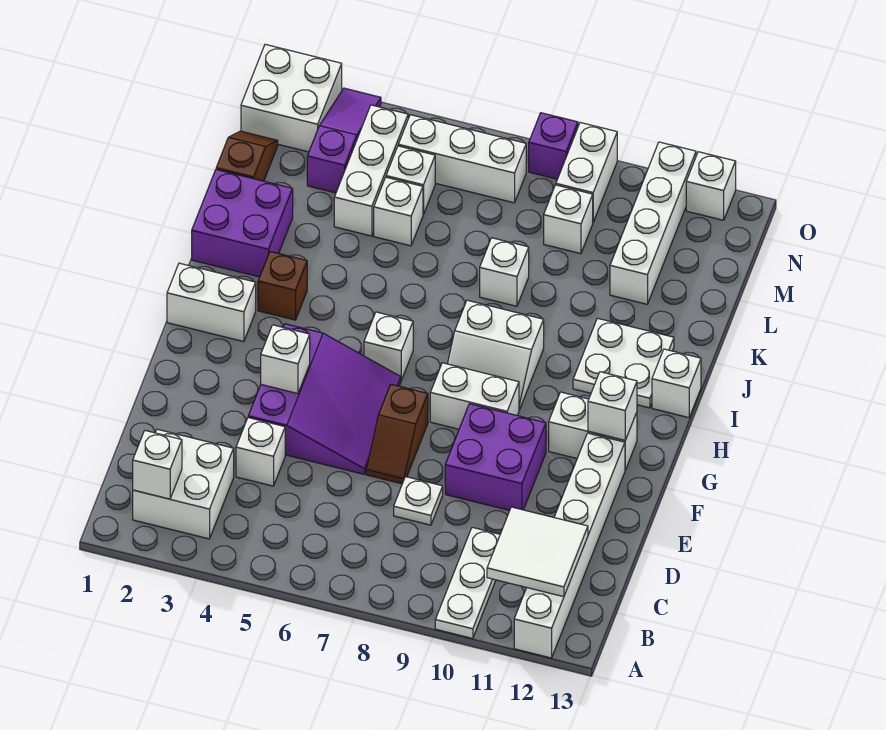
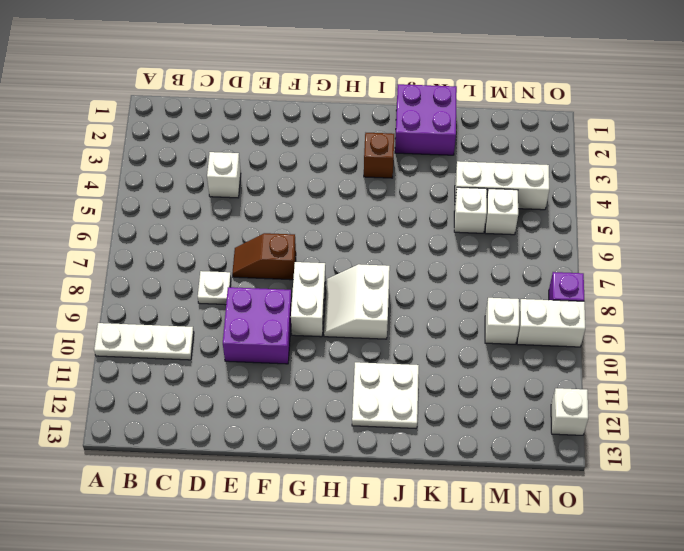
none -> white brick A12:F12 level 1
none -> white brick B2:C3 level 1
none -> purple slope E4:G6 level 1 top 4
none -> white brick G11:G12 level 1

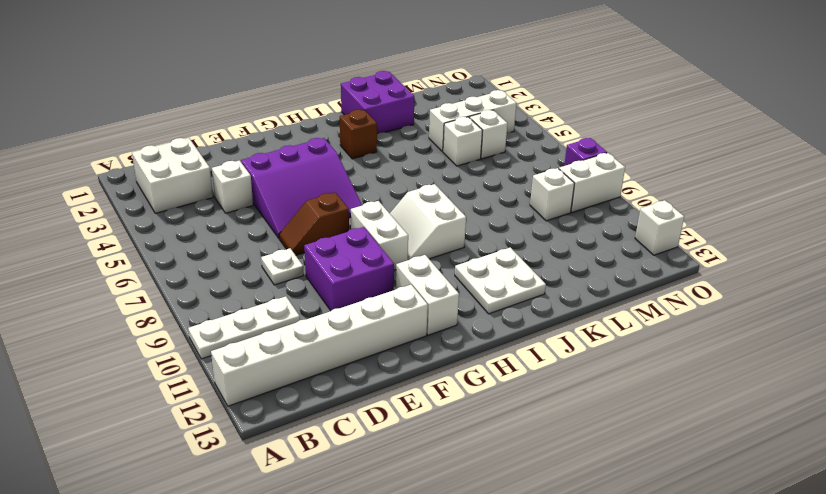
none -> white brick H1:H2 level 1
none -> white brick H6 level 1
none -> white brick I13 level 1
none -> white brick K8 level 1

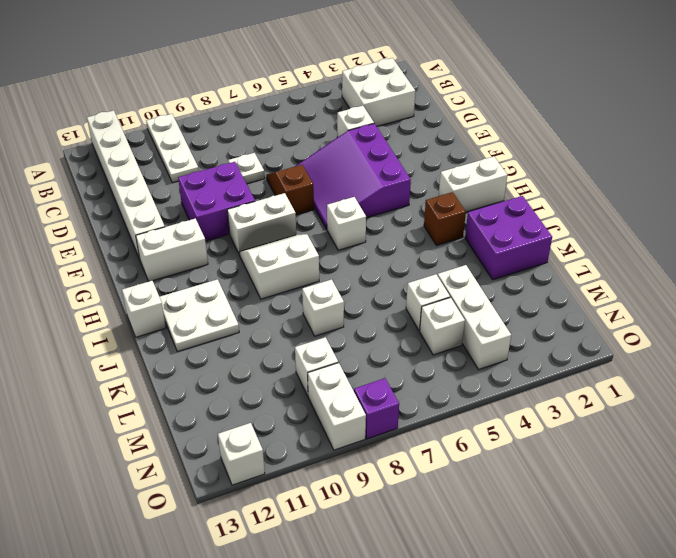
none -> brown slope L1:M1 level 1 top L
none -> white brick L11:O11 level 1
none -> purple slope M3:O3 level 1 top M
none -> white brick N1:O2 level 1

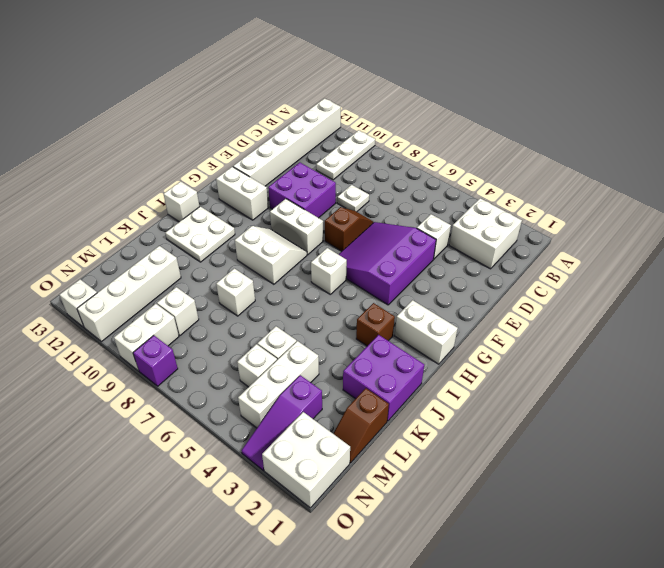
none -> white brick N5:N7 level 1
none -> white brick B2 level 2
none -> white tile B11:C12 level 2
none -> white brick F4 level 2

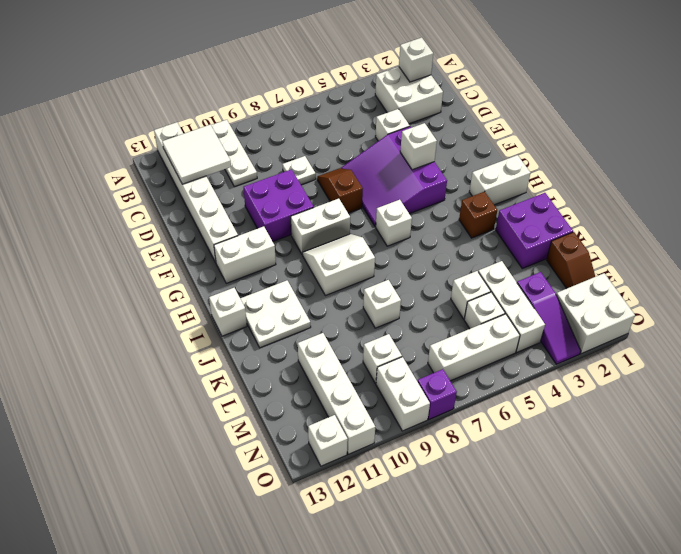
none -> white brick G12 level 2

